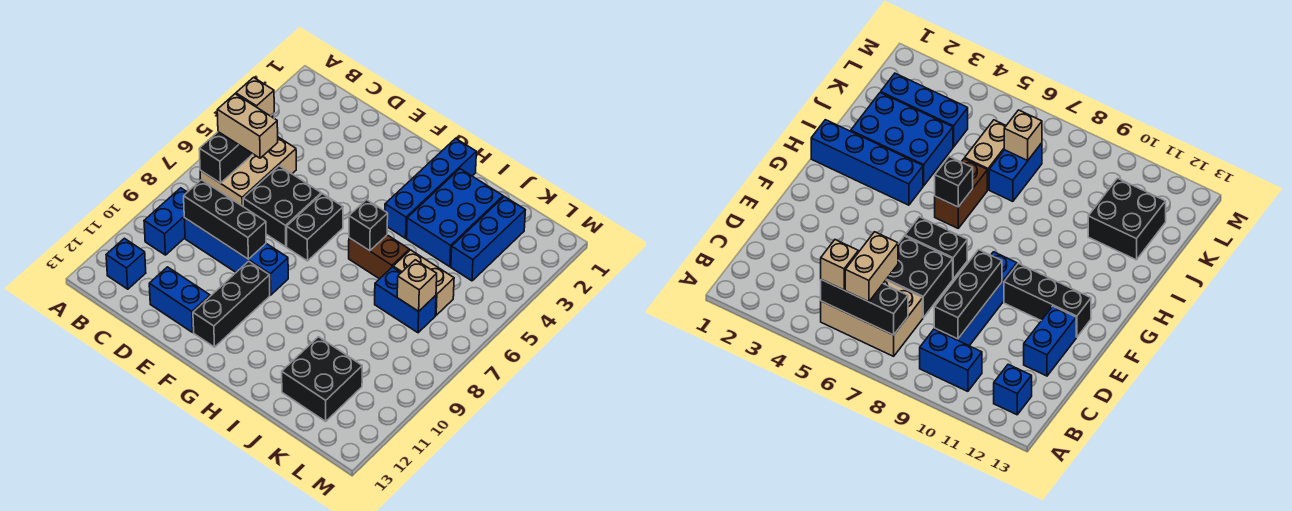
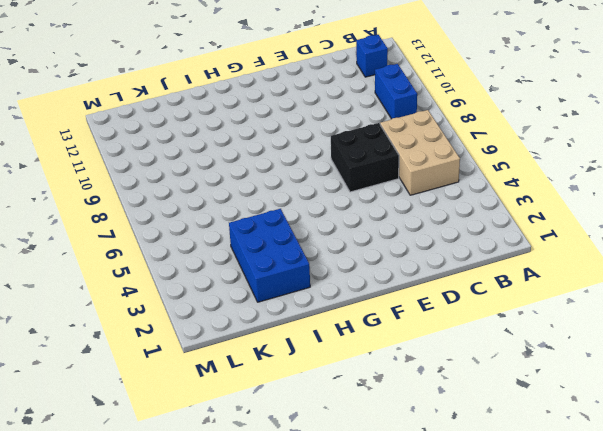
none -> blue brick C9:F9 level 1
none -> blue brick D12:E12 level 1
none -> black brick F6:F7 level 1

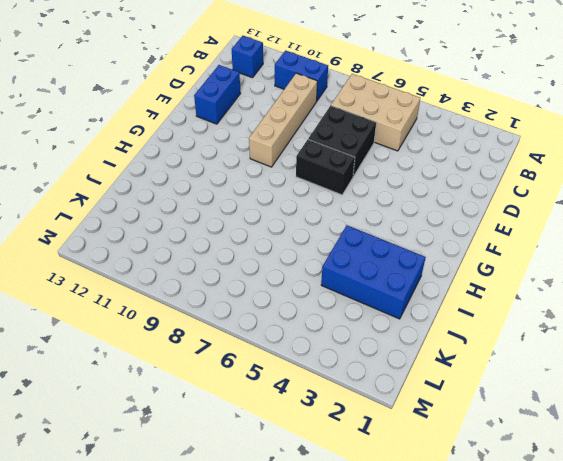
tan brick C9:F9 level 1 -> blue brick C9:F9 level 1
none -> black brick F10:F12 level 1
none -> blue brick H1:H4 level 1
none -> brown brick H6:I6 level 1

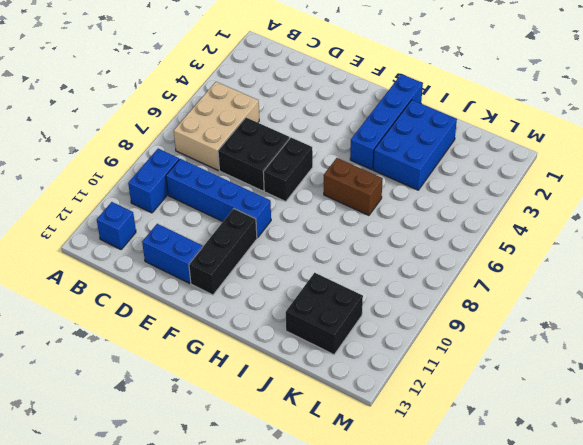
none -> tan brick J6:K6 level 1
none -> blue brick J7:K7 level 1
none -> blue brick K2:K4 level 1

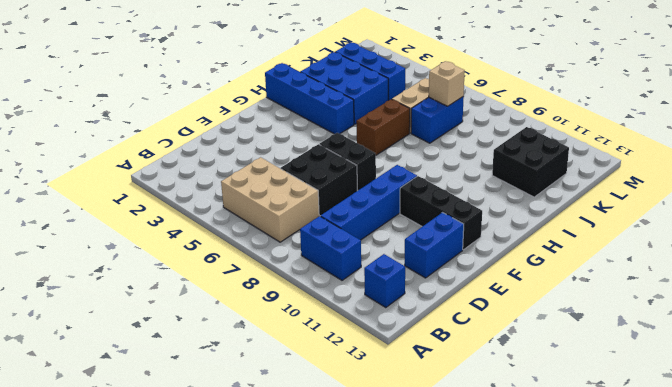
none -> black brick B5:B7 level 2
none -> black brick C9:E9 level 2
none -> black brick H6 level 2

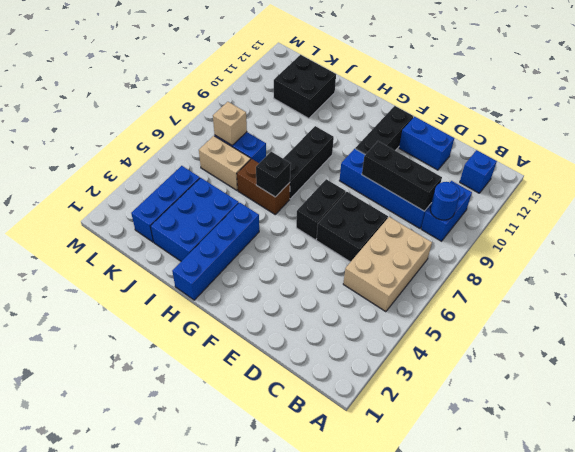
blue round brick B9 level 2 -> none
black brick H7:H9 level 1 -> black brick B5:B7 level 2
none -> tan brick B5 level 3
none -> tan brick B6:C6 level 3

